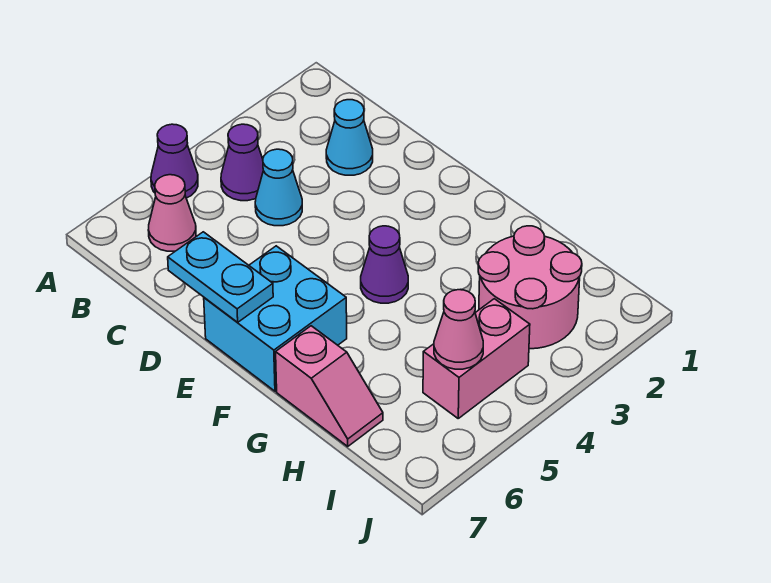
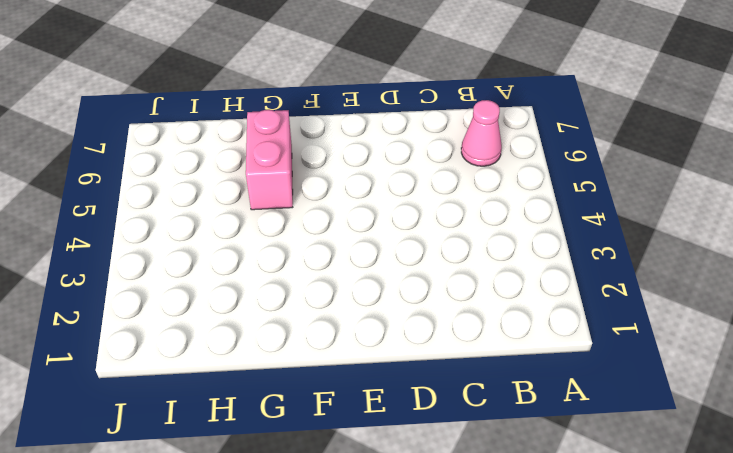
pink brick G5:G6 level 1 -> pink brick I4:I5 level 1
none -> purple cone A5 level 1
none -> purple cone B4 level 1
none -> cyan cone C2 level 1

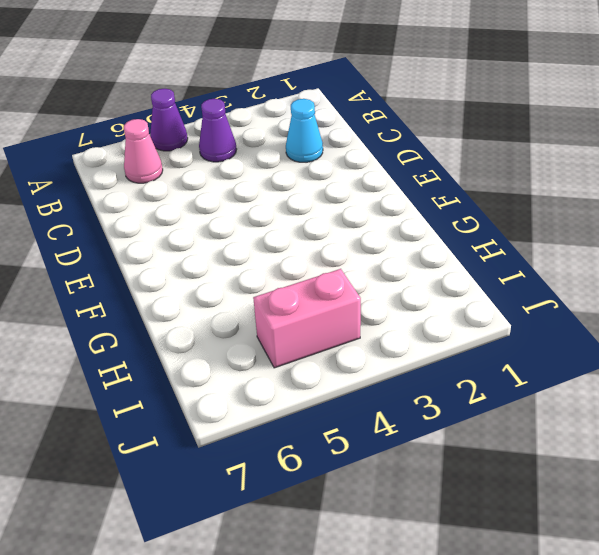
none -> cyan cone C4 level 1
none -> cyan brick E6:F7 level 1
none -> purple cone F4 level 1

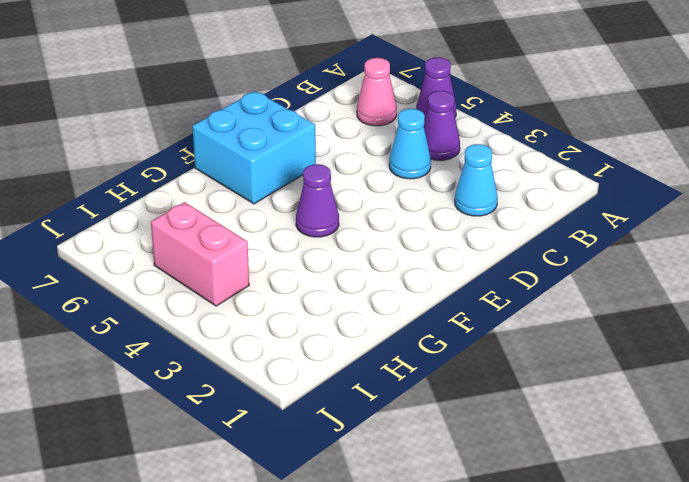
none -> pink slope G7:H7 level 1 top G
none -> pink round brick H2:I3 level 1
none -> cyan plate D7:E7 level 2

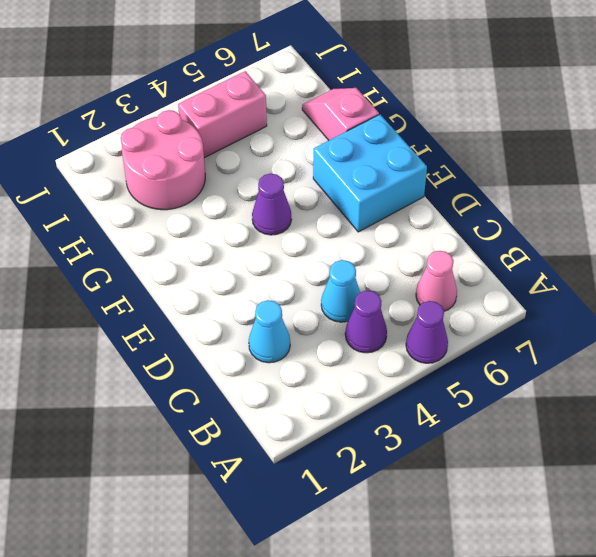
none -> cyan plate D7:E7 level 2
none -> pink cone I5 level 2

